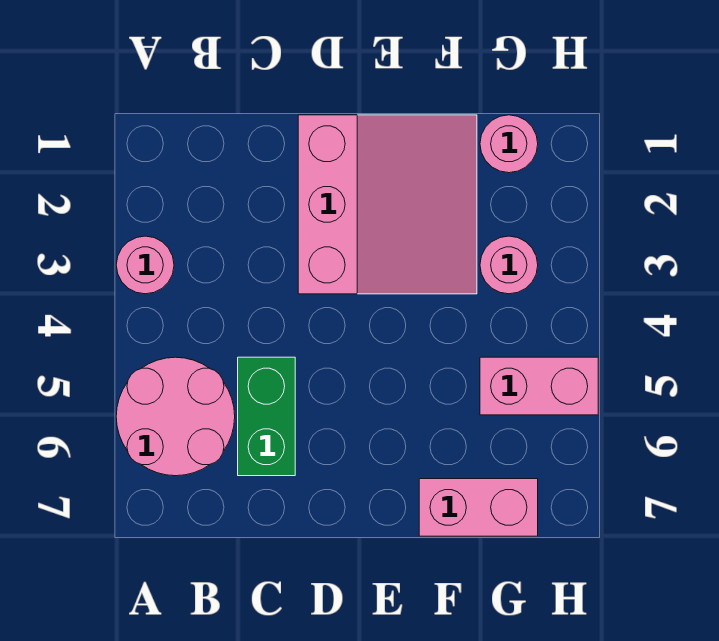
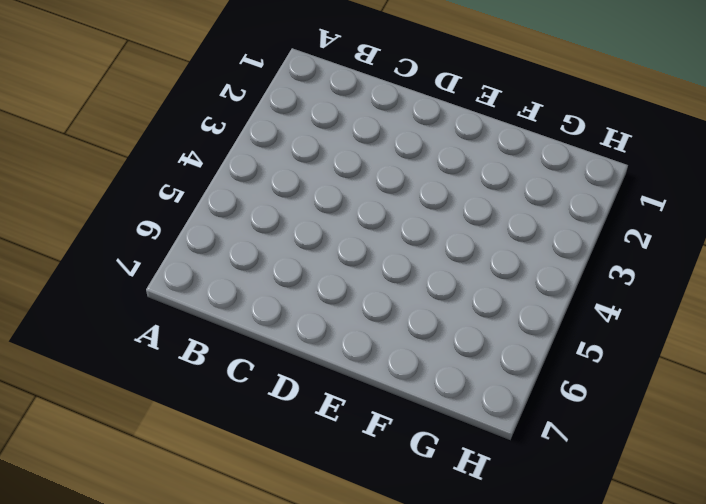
none -> pink round brick A3 level 1
none -> pink round brick A5:B6 level 1

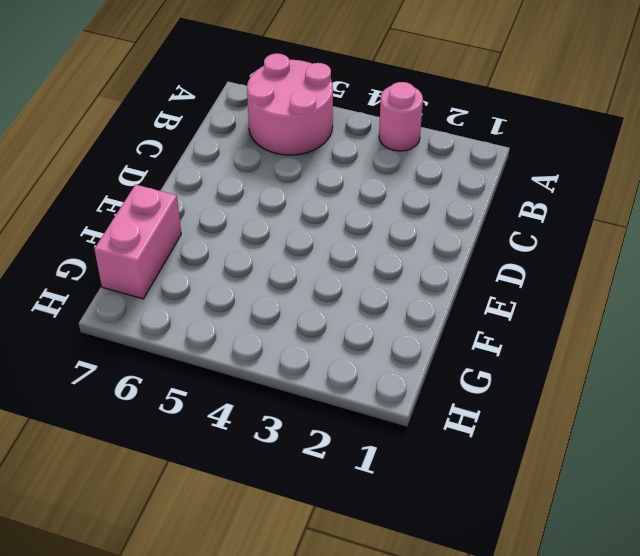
none -> green brick C5:C6 level 1
none -> pink slope D1:F3 level 1 top D

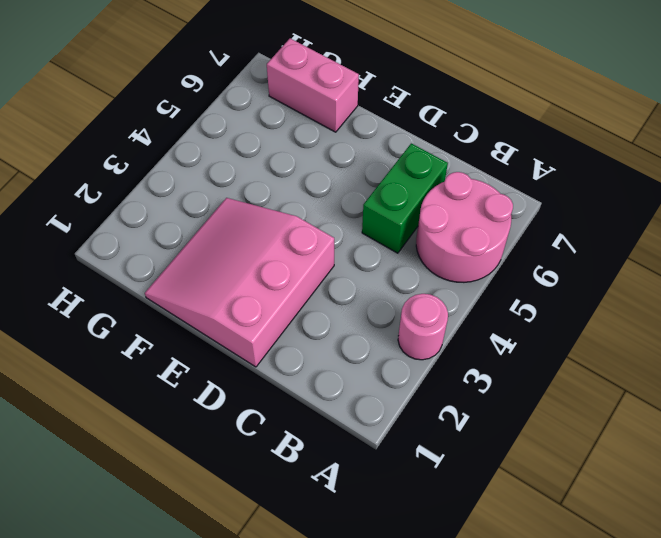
none -> pink round brick G1 level 1
none -> pink round brick G3 level 1

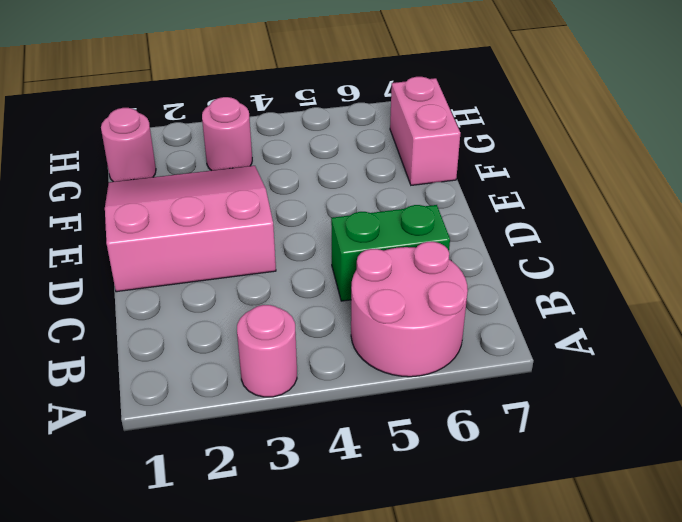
none -> pink brick G5:H5 level 1

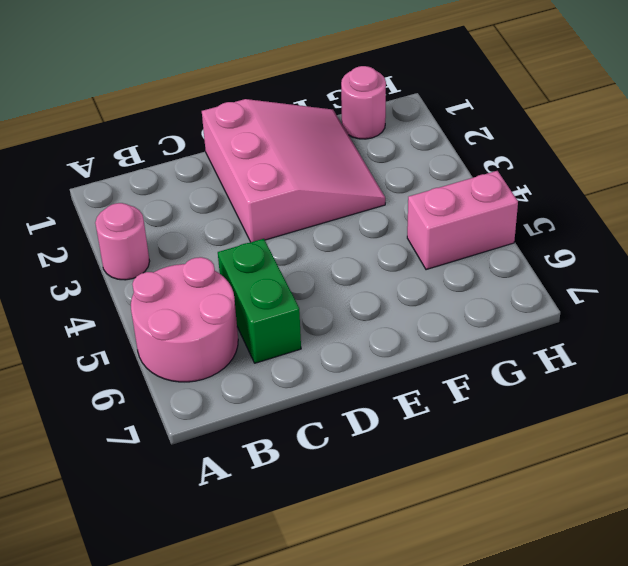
none -> pink brick F7:G7 level 1
none -> pink round brick G3 level 1

